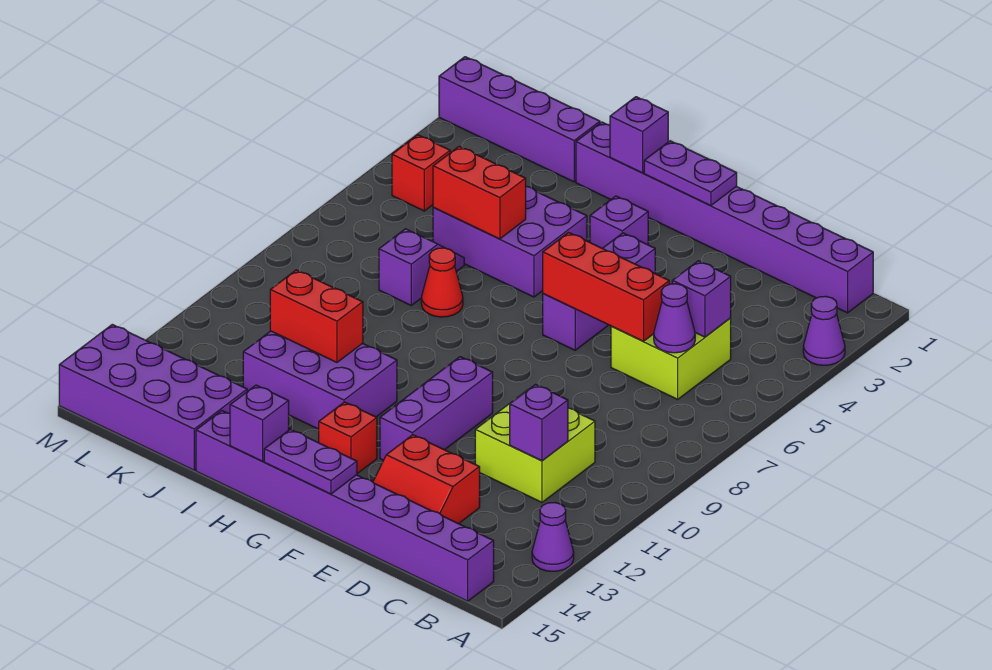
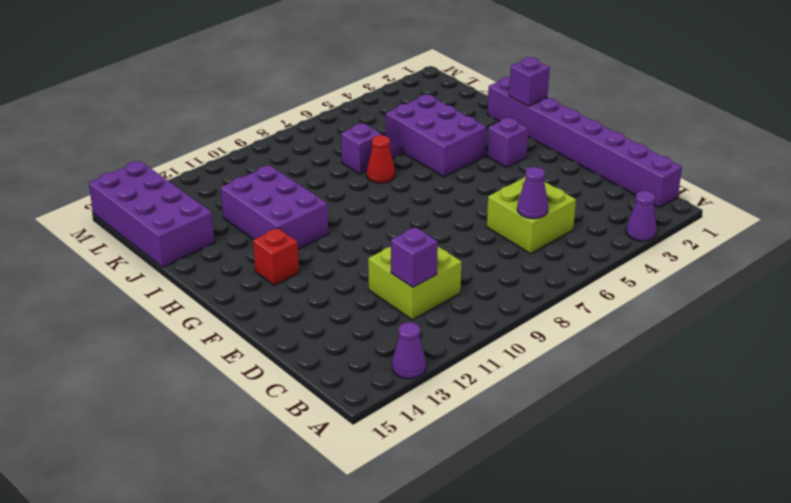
none -> purple brick B15:I15 level 1
none -> red slope D13:E14 level 1 top 13
none -> purple brick F4:F6 level 1

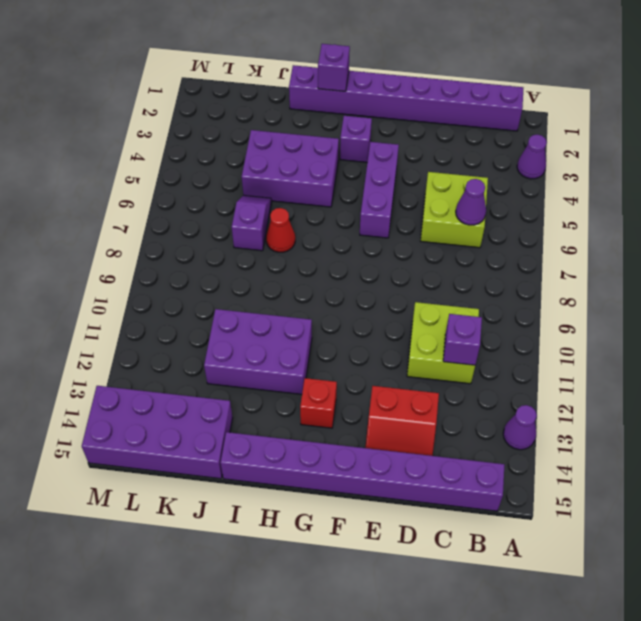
none -> purple brick F10:F12 level 1
none -> purple brick J1:M1 level 1
none -> red brick L4 level 1

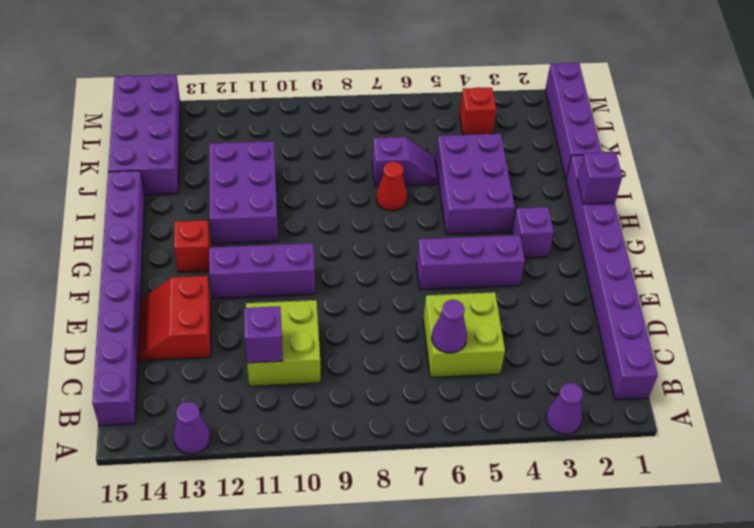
none -> purple brick C5 level 2
none -> red brick D6:F6 level 2
none -> purple plate F1:G1 level 2

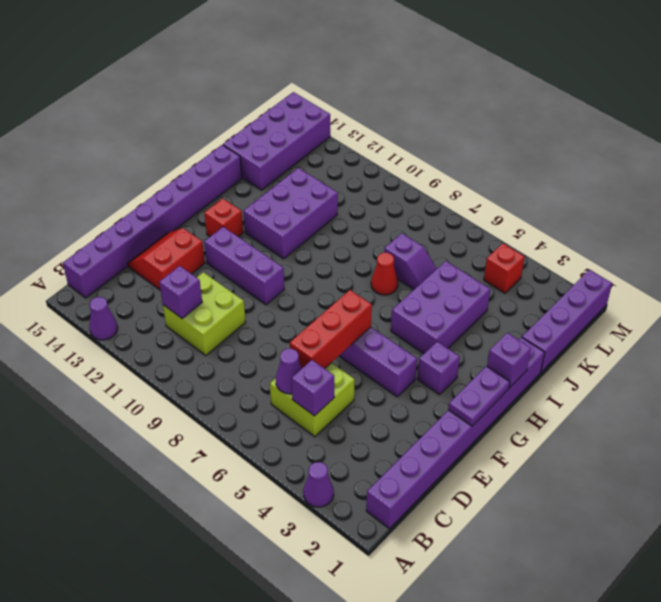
none -> purple plate F15:G15 level 2
none -> purple brick H15 level 2
none -> red brick I5:J5 level 2

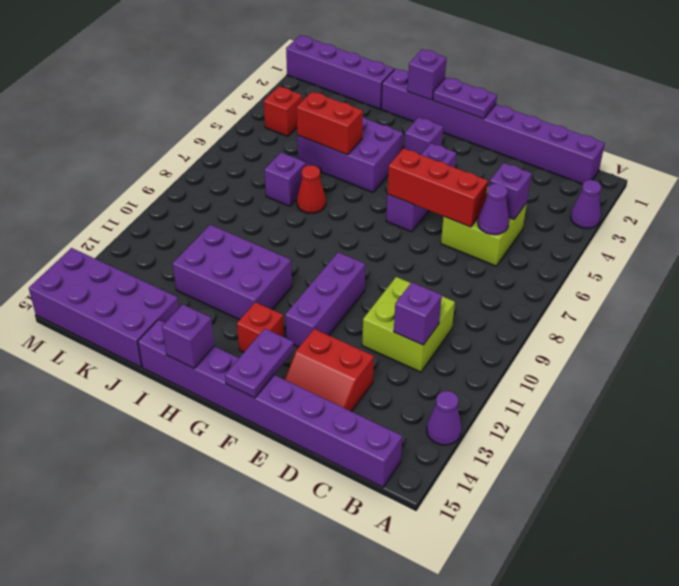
purple plate F14:F15 level 2 -> purple plate F15:G15 level 2
none -> red brick I11:J11 level 2

